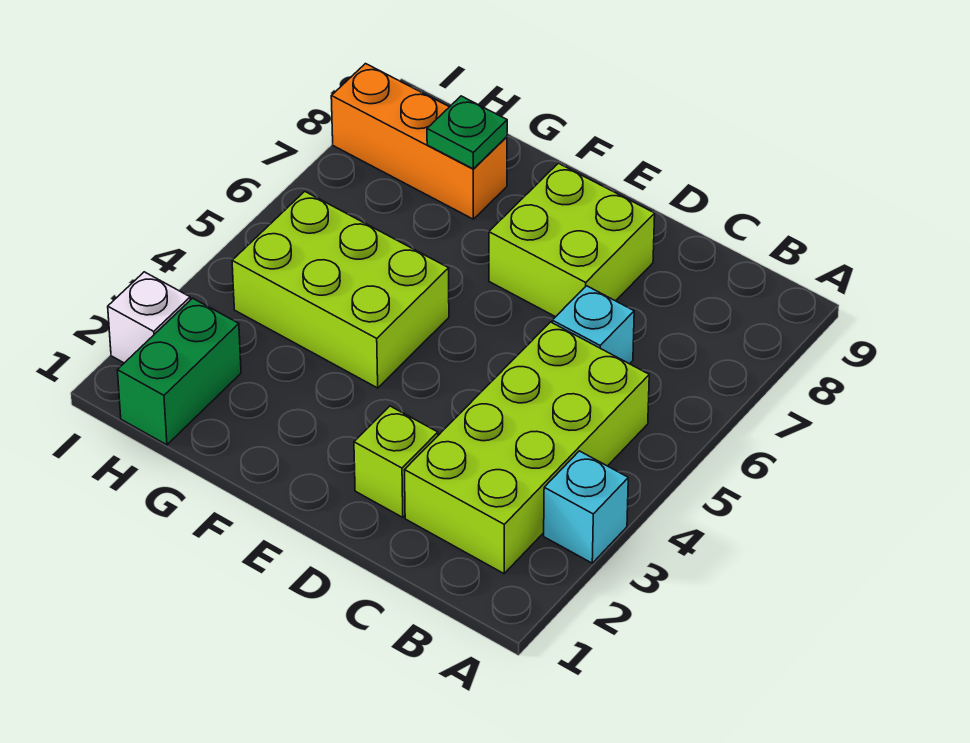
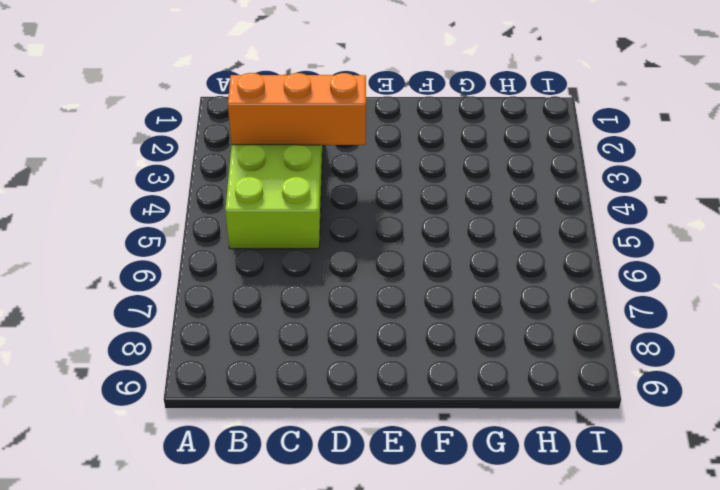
orange brick B3:D3 level 2 -> orange brick G8:I8 level 1
none -> cyan brick A3 level 1
none -> cyan brick C6 level 1

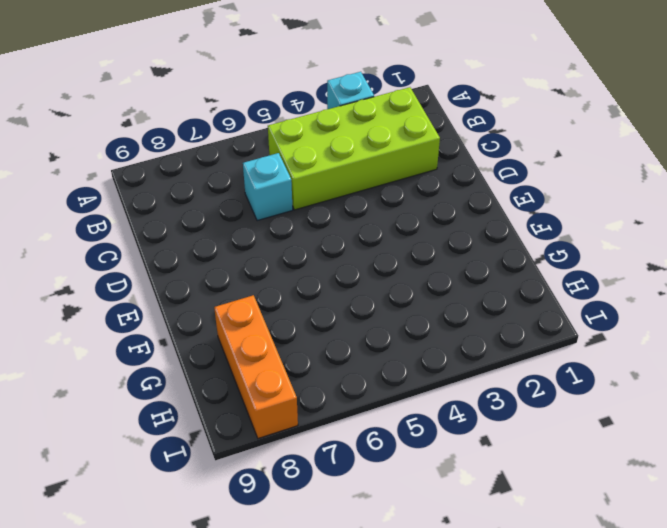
none -> lime brick D2 level 1
none -> lime brick D7:E8 level 1

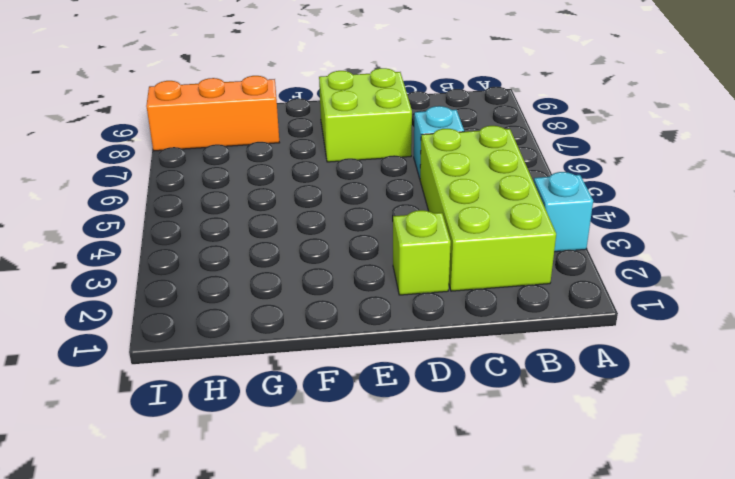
none -> lime brick F4:H5 level 1
none -> green brick H1:H2 level 1

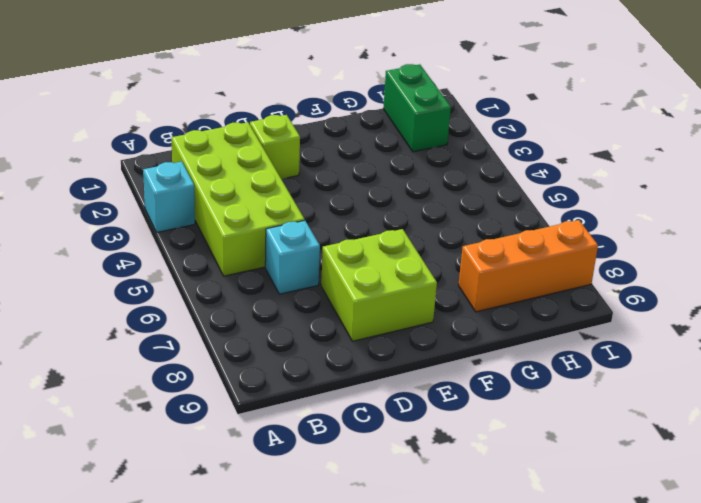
none -> lime brick F4:H5 level 1
none -> white brick I2 level 1

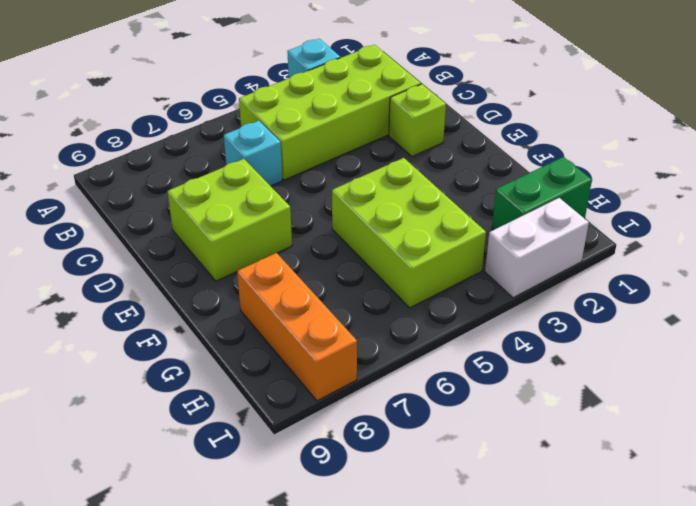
white brick I2:I3 level 1 -> white brick I2 level 1
none -> green plate G8 level 2

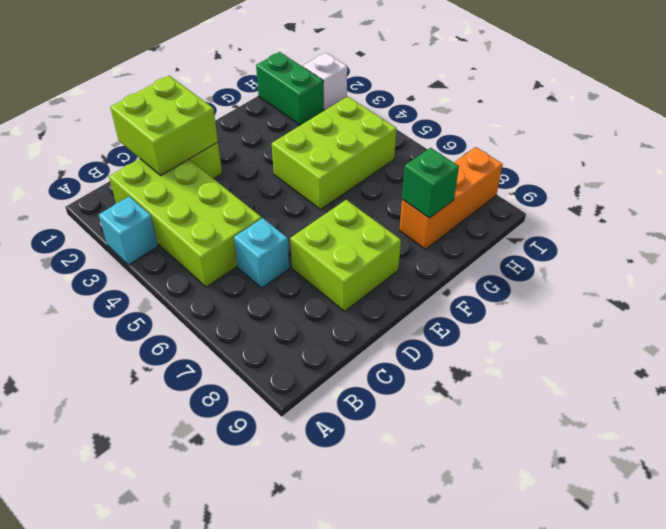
lime brick C1:D2 level 2 -> none
green brick G8 level 2 -> green plate G8 level 2

